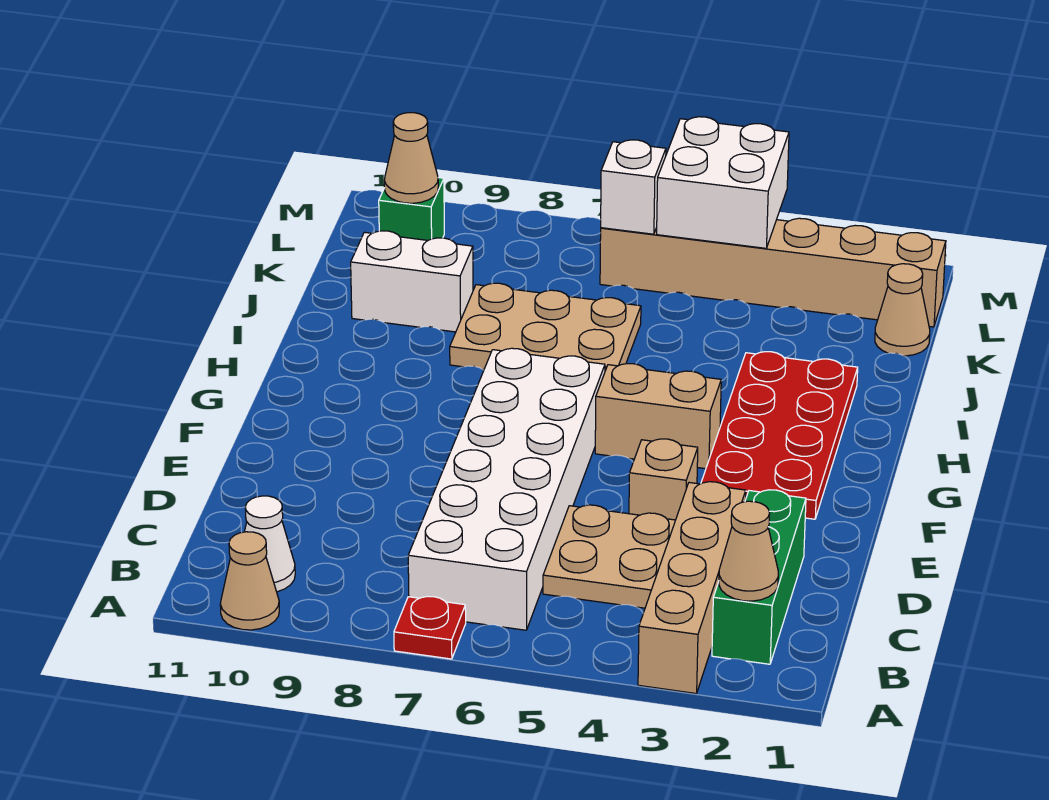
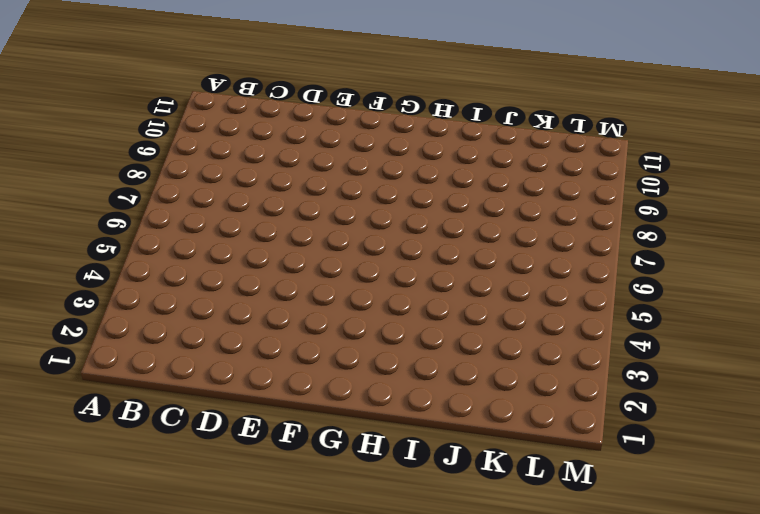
none -> tan brick A3:D3 level 1
none -> red plate A7 level 1
none -> tan cone A10 level 1

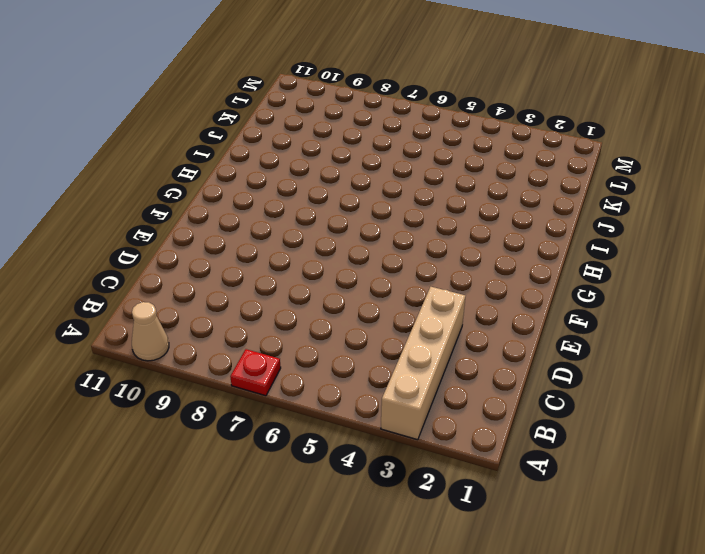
none -> green brick B2:D2 level 1
none -> white brick B6:G7 level 1
none -> white cone B10 level 1

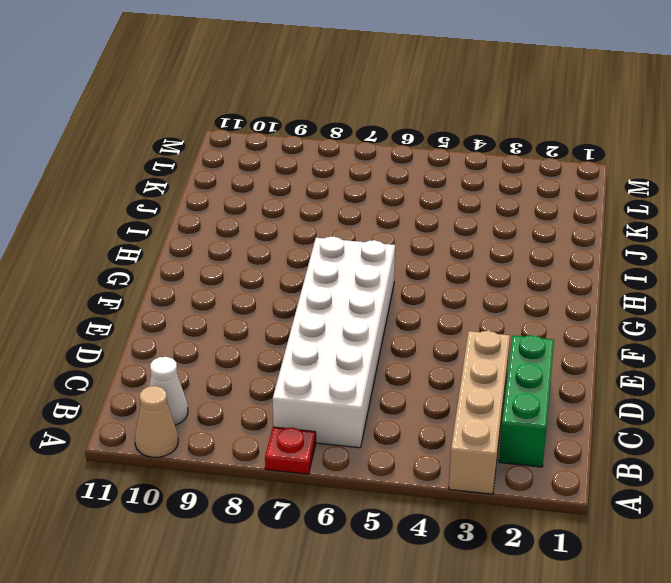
none -> tan plate C4:D5 level 1
none -> tan brick E4 level 1
none -> red plate F2:I3 level 1

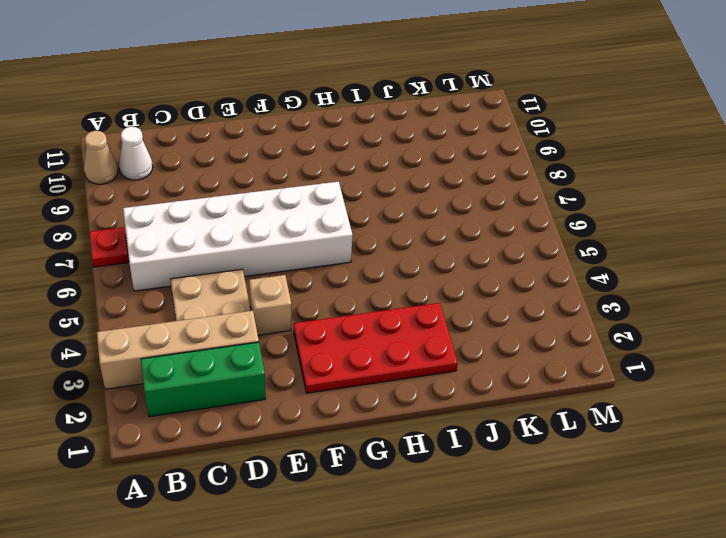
none -> tan brick G4:G5 level 1
none -> tan plate I6:J8 level 1
none -> white brick J9:J10 level 1

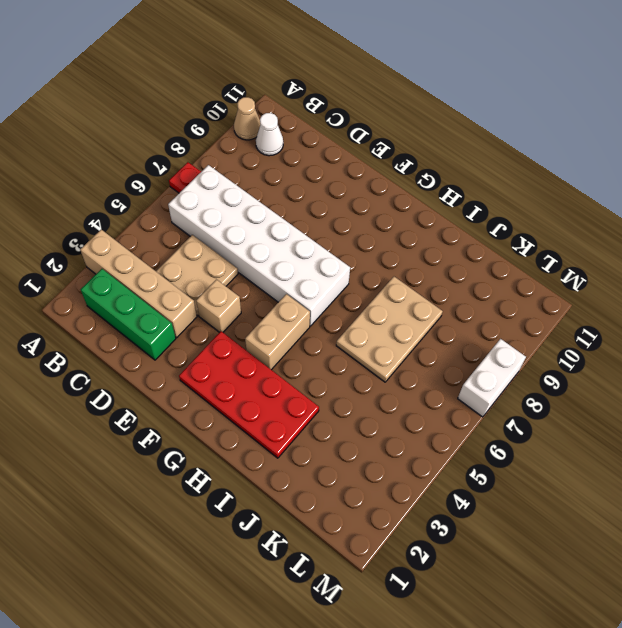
white brick M7:M8 level 1 -> white brick J9:J10 level 1
none -> tan cone K1 level 1
none -> tan brick L1:L6 level 1
none -> green brick L10 level 1

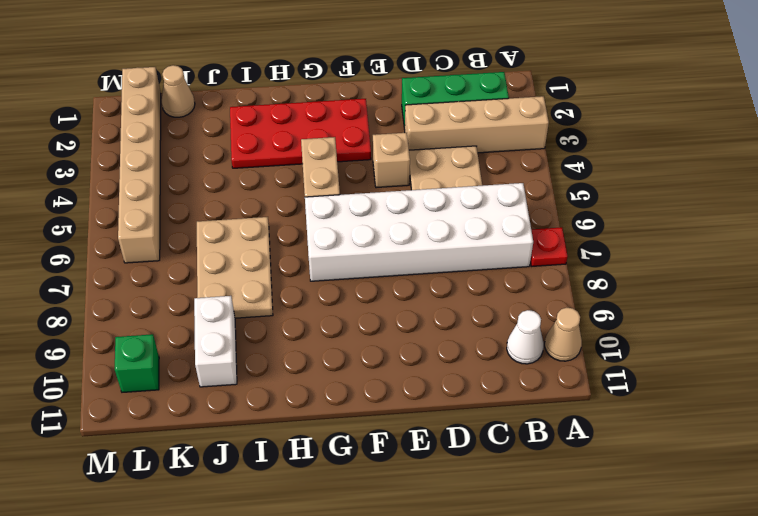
none -> tan cone B2 level 2
none -> white brick L4:M5 level 2
none -> white brick L6 level 2

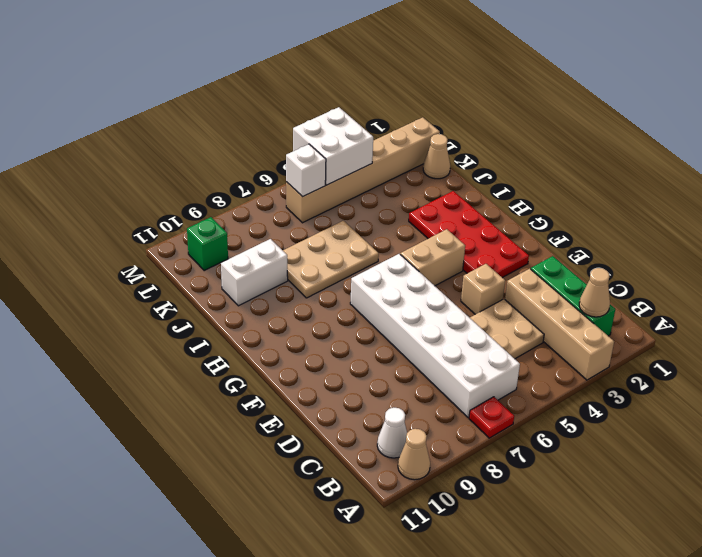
none -> tan cone L10 level 2

